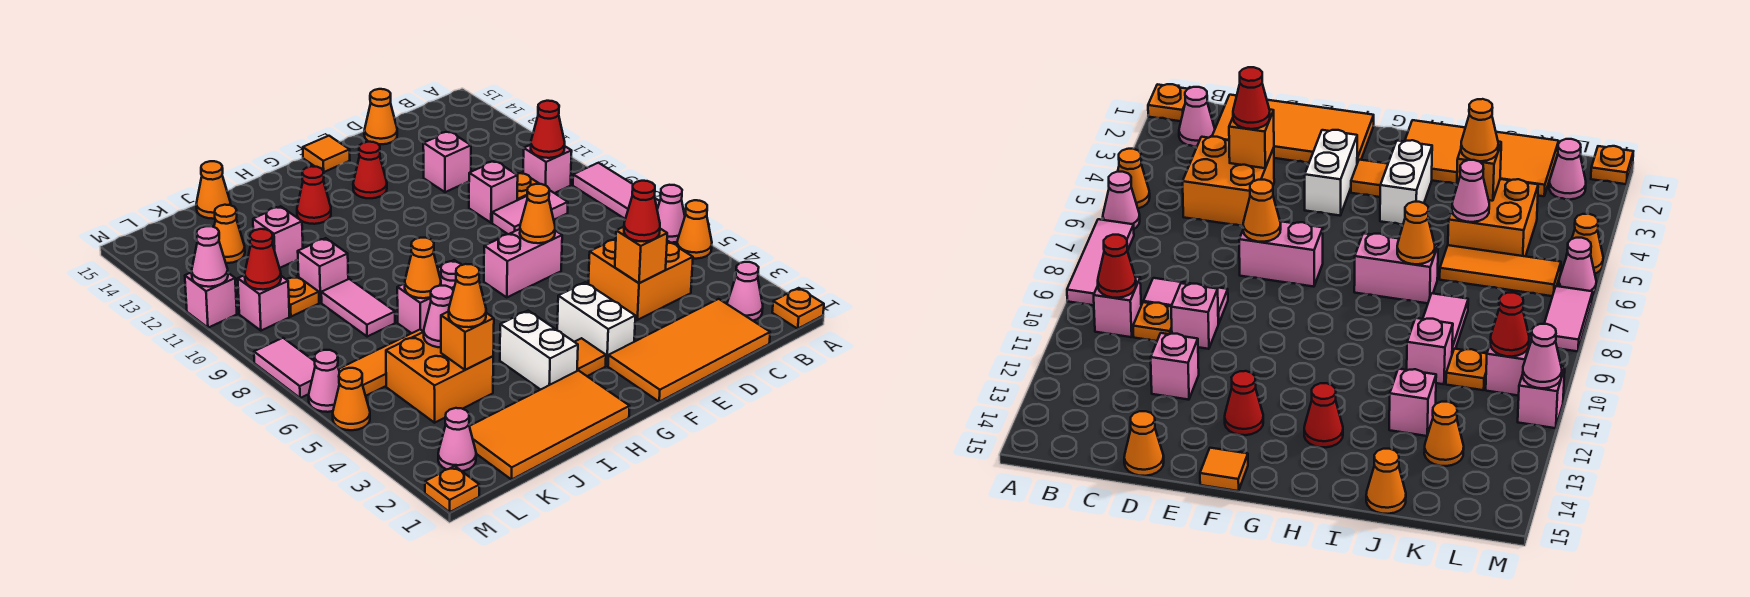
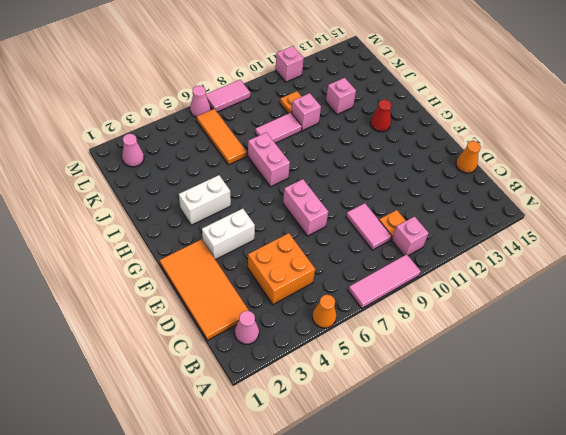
none -> orange plate A1 level 1
none -> pink cone A6 level 1
none -> pink brick D10 level 1
none -> pink brick D12 level 1

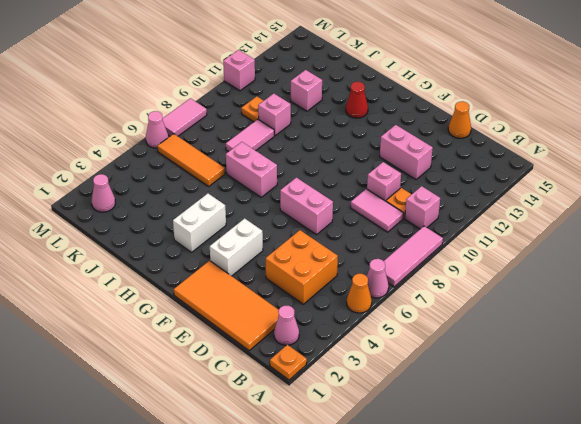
pink brick D12:E12 level 1 -> pink brick D12 level 1
none -> red cone F13 level 1
none -> orange tile F15 level 1
none -> orange tile G3 level 1
none -> orange tile H1:K2 level 1

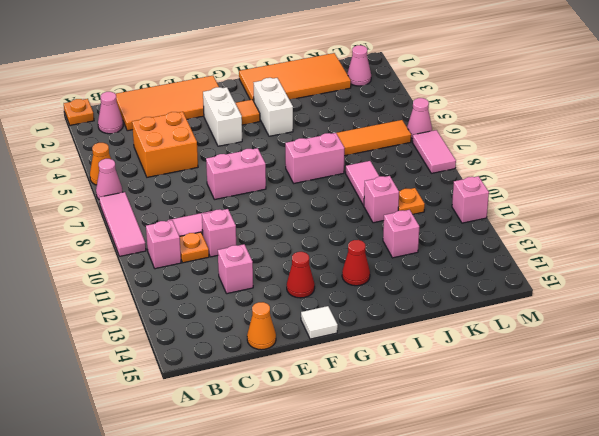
white tile F15 level 1 -> orange tile F15 level 1
none -> orange brick J4:K5 level 1
none -> orange cone J15 level 1
none -> orange cone K13 level 1
none -> pink brick L10 level 1

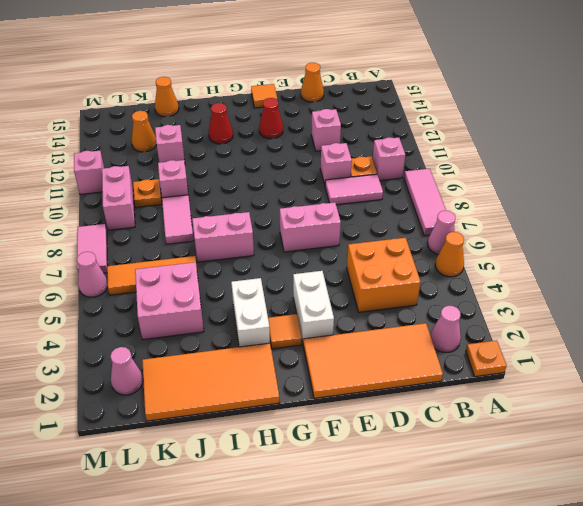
pink brick J4:K5 level 1 -> orange brick J4:K5 level 1
pink brick L9:L10 level 1 -> pink brick L10 level 1
none -> orange plate M1 level 1
none -> orange cone M5 level 1
none -> red cone B10 level 2
none -> orange brick D4 level 2

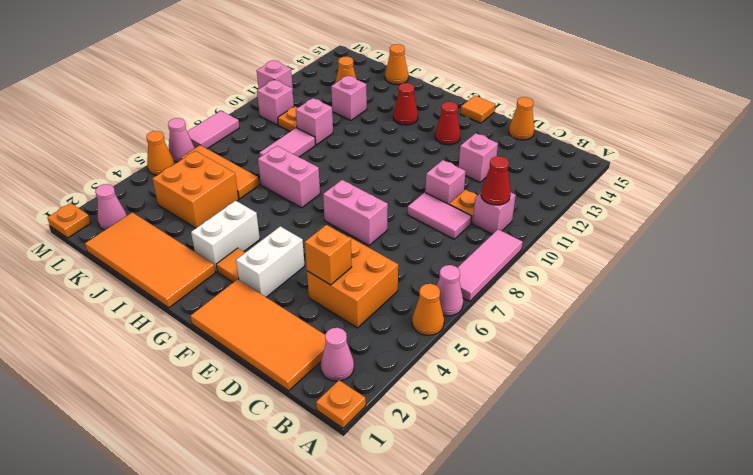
none -> orange cone E7 level 2
none -> orange cone I7 level 2
none -> orange brick J4 level 2
none -> pink cone J5 level 2

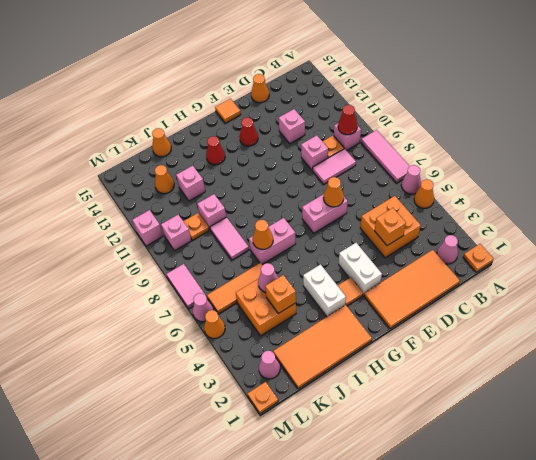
none -> red cone L10 level 2
none -> pink cone M11 level 2
none -> red cone D4 level 3
none -> orange cone J4 level 3

